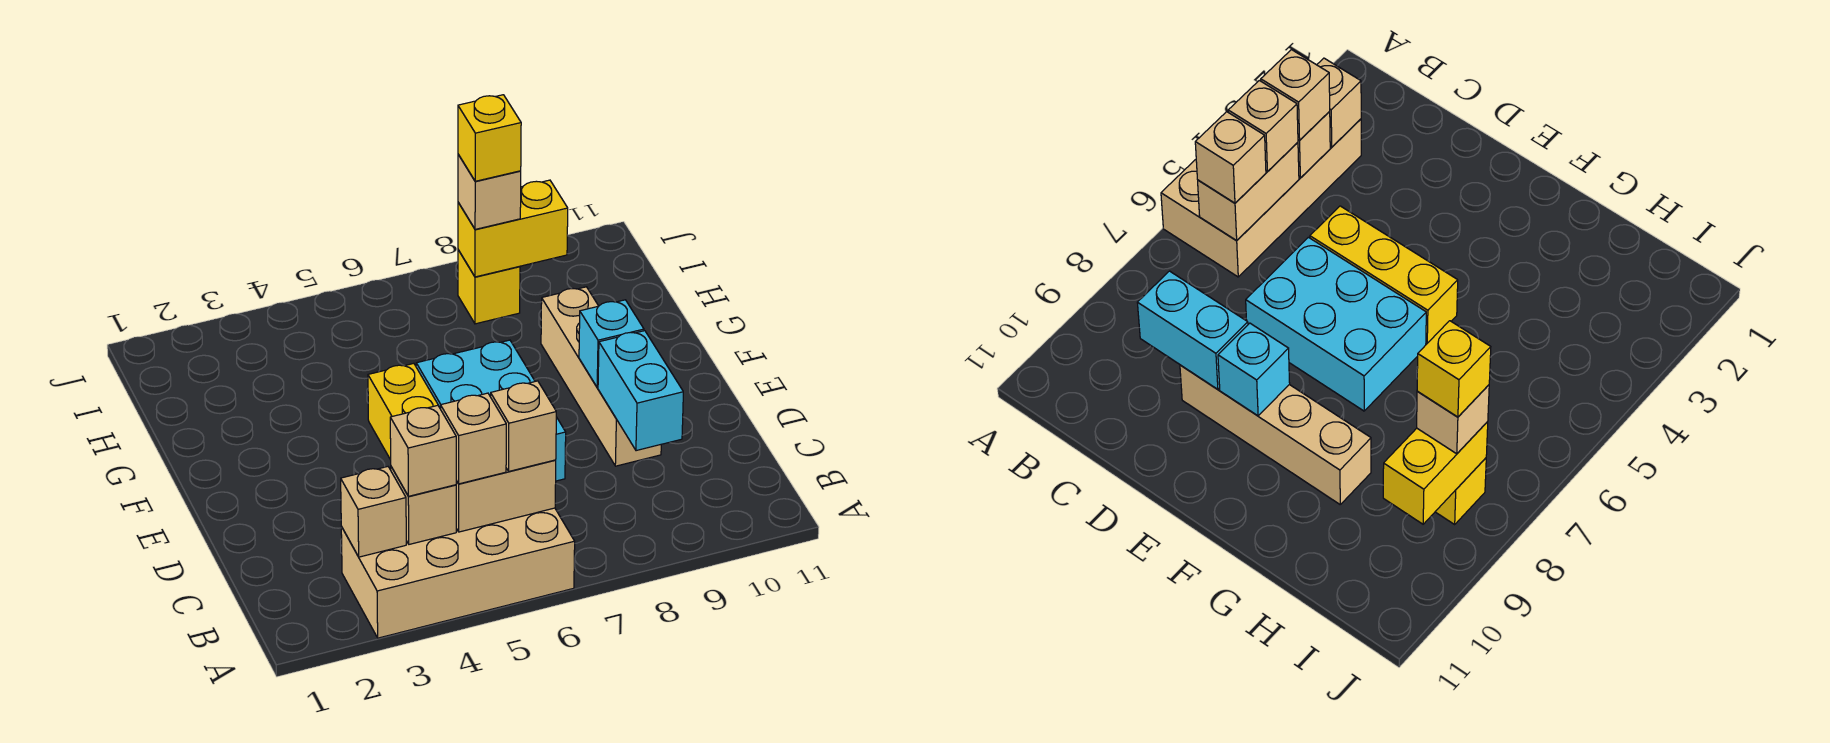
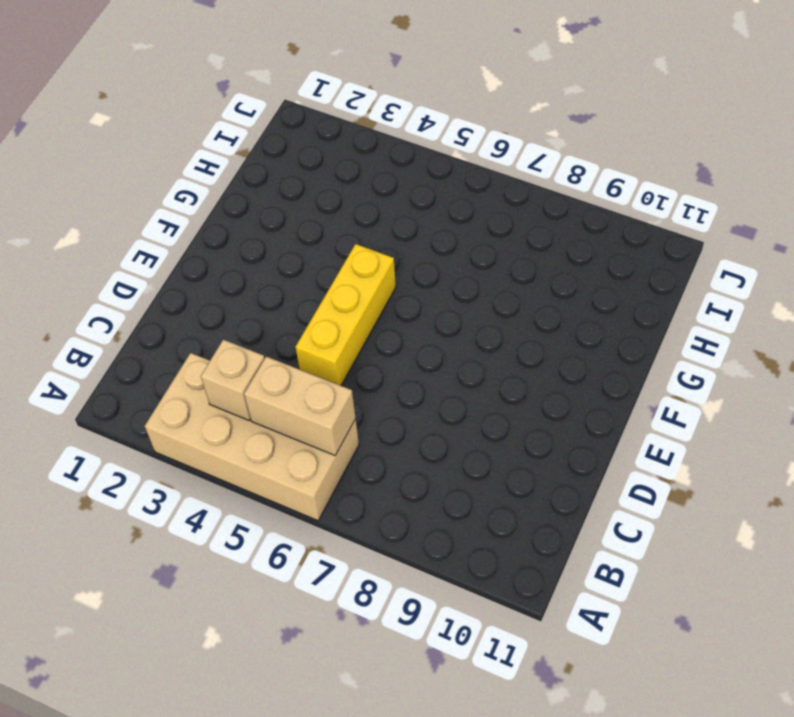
none -> cyan brick D6:F7 level 1
none -> tan brick D9:G9 level 1
none -> yellow brick I8 level 1

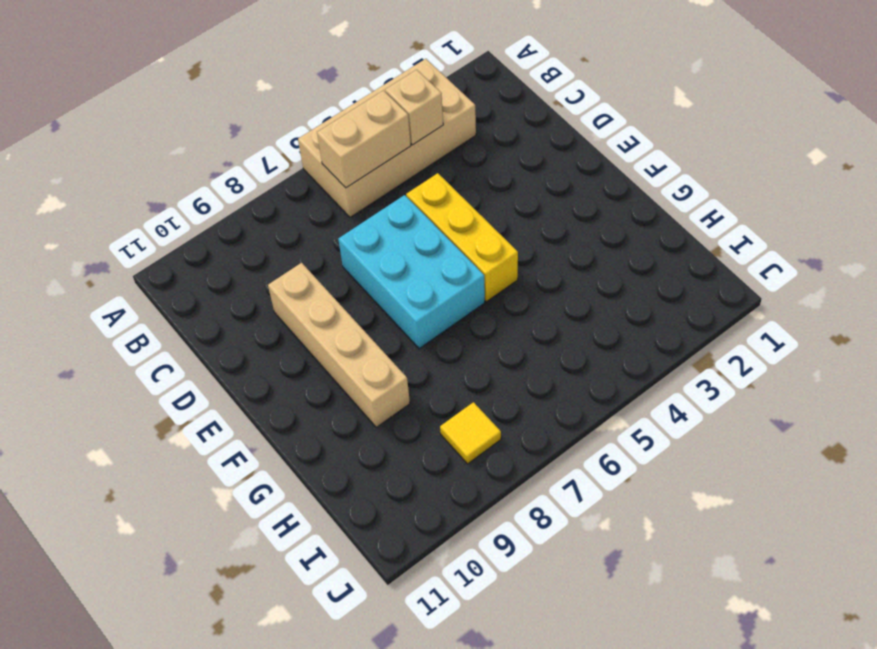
yellow tile I8 level 1 -> yellow brick I8 level 1
none -> tan brick B3 level 2
none -> cyan brick C9:D9 level 2
none -> cyan brick E9 level 2

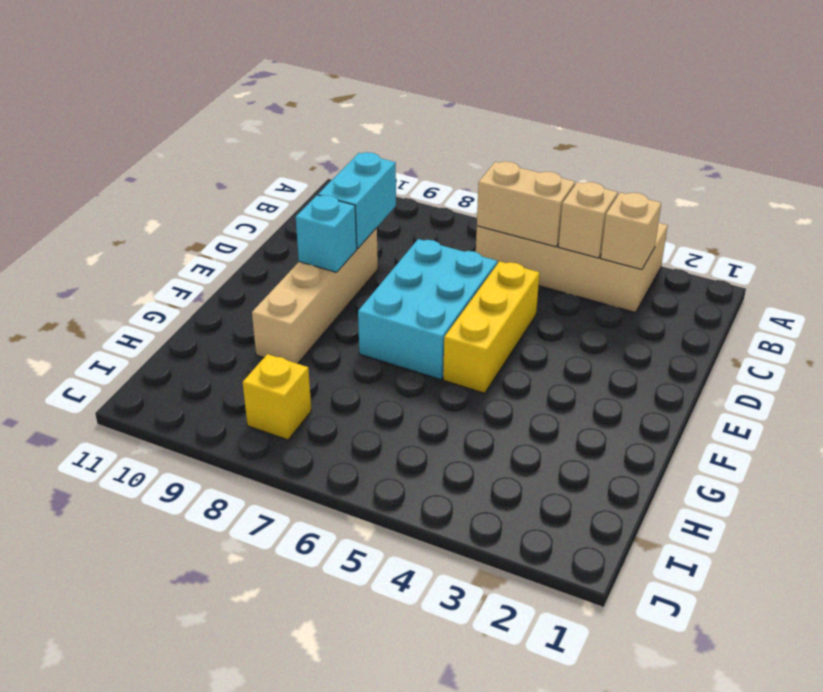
none -> yellow brick I8:I9 level 2
none -> tan brick B4 level 3
none -> tan brick B5 level 3

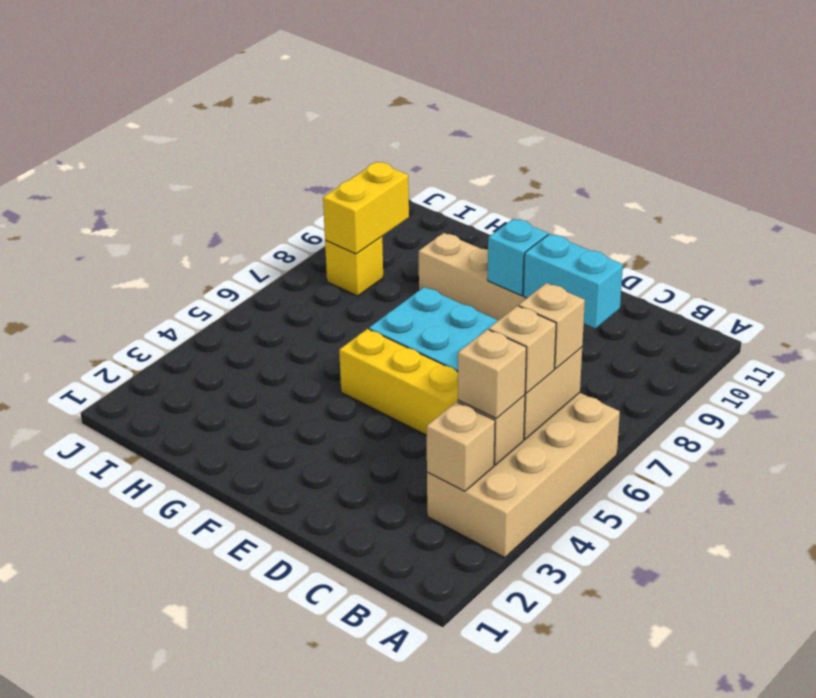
none -> tan brick I8 level 3
none -> yellow brick I8 level 4

